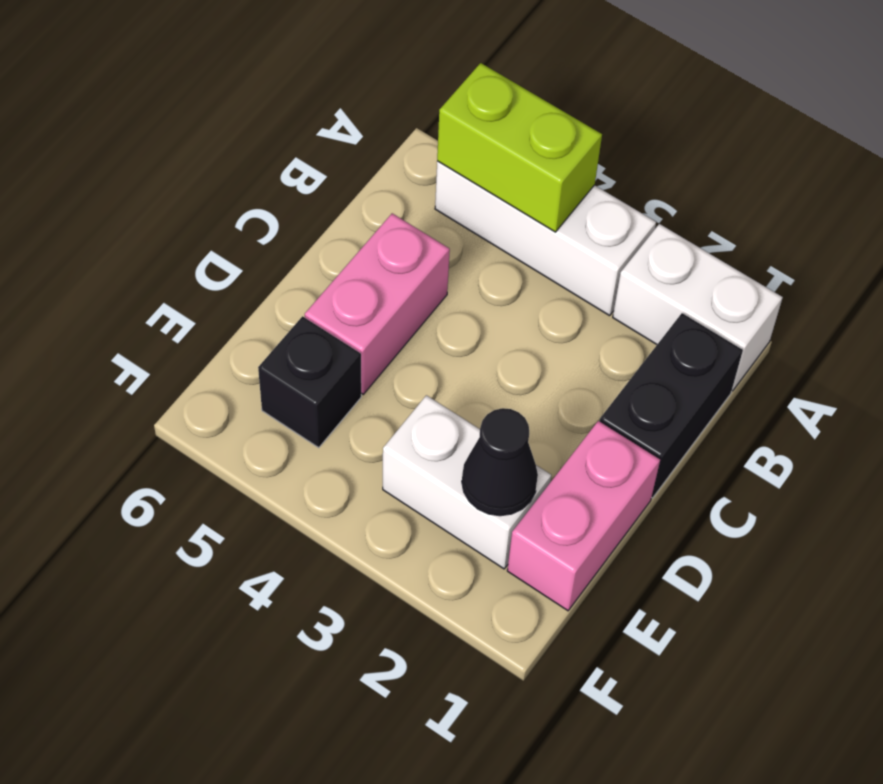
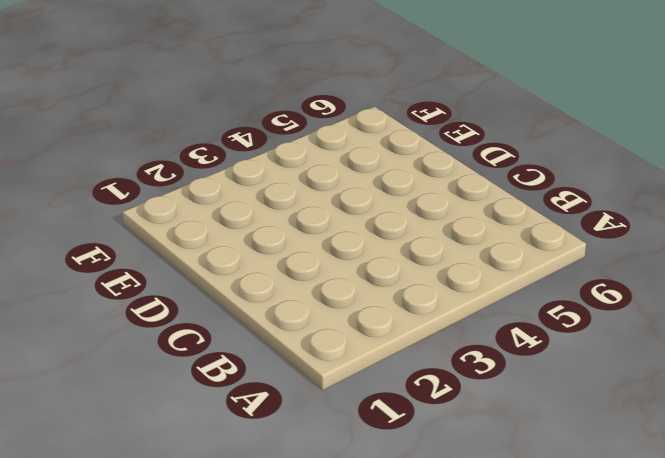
none -> white brick A1:A2 level 1
none -> white brick A3:A5 level 1

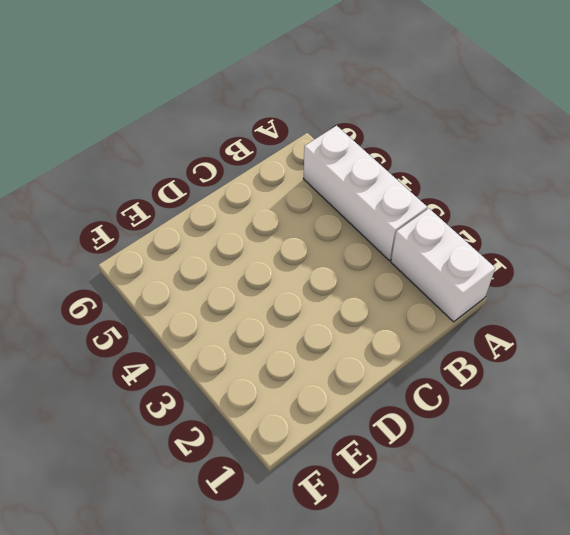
none -> black brick B1:C1 level 1
none -> pink brick C5:D5 level 1

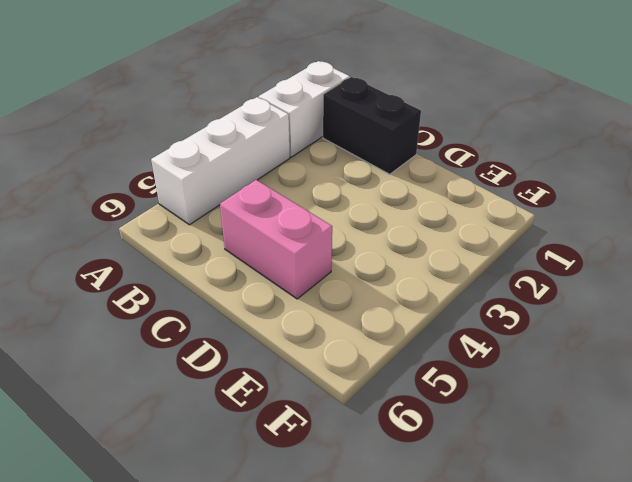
none -> pink brick D1:E1 level 1
none -> white brick E2:E3 level 1

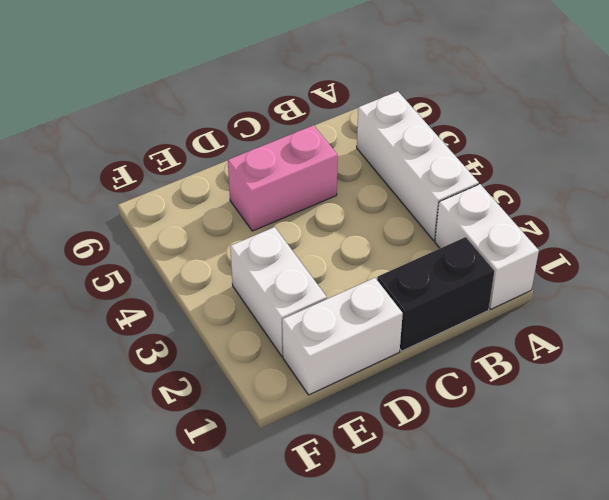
white brick D1:E1 level 1 -> pink brick D1:E1 level 1
none -> black brick E5 level 1
none -> lime brick A4:A5 level 2

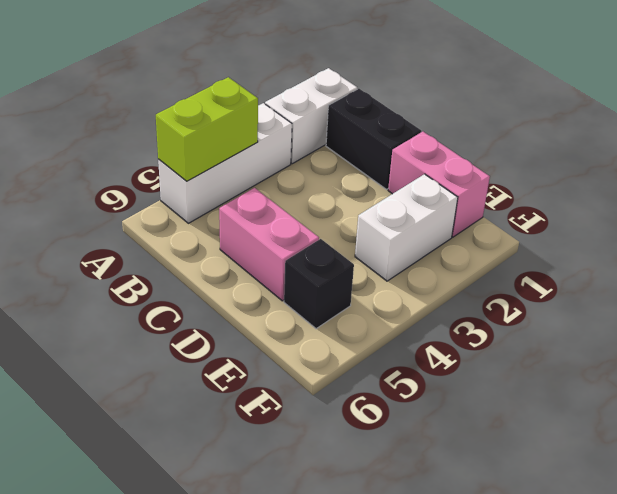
none -> black cone E2 level 2

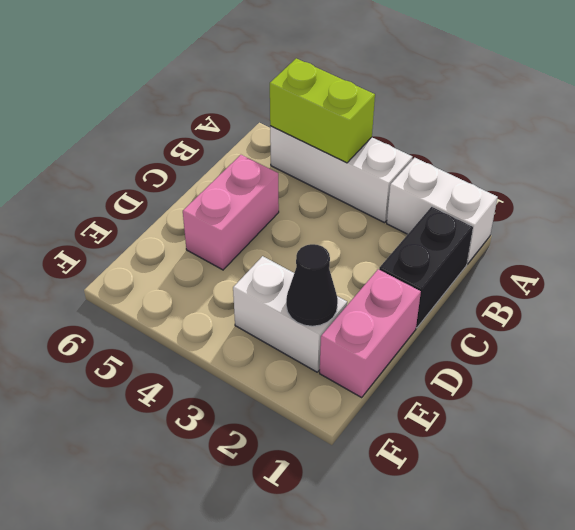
none -> black brick E5 level 1

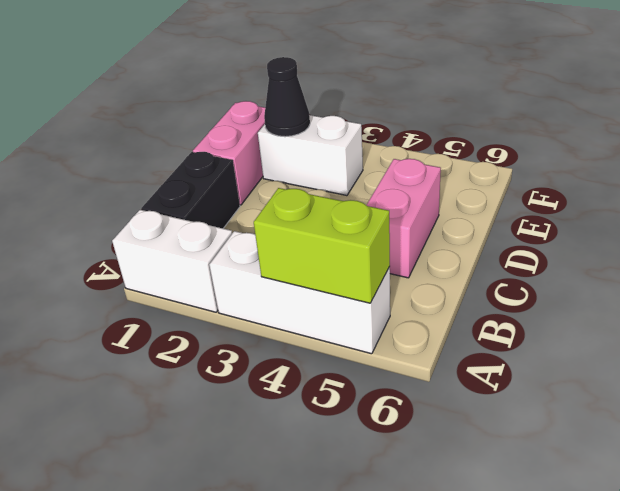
none -> black brick E5 level 1

